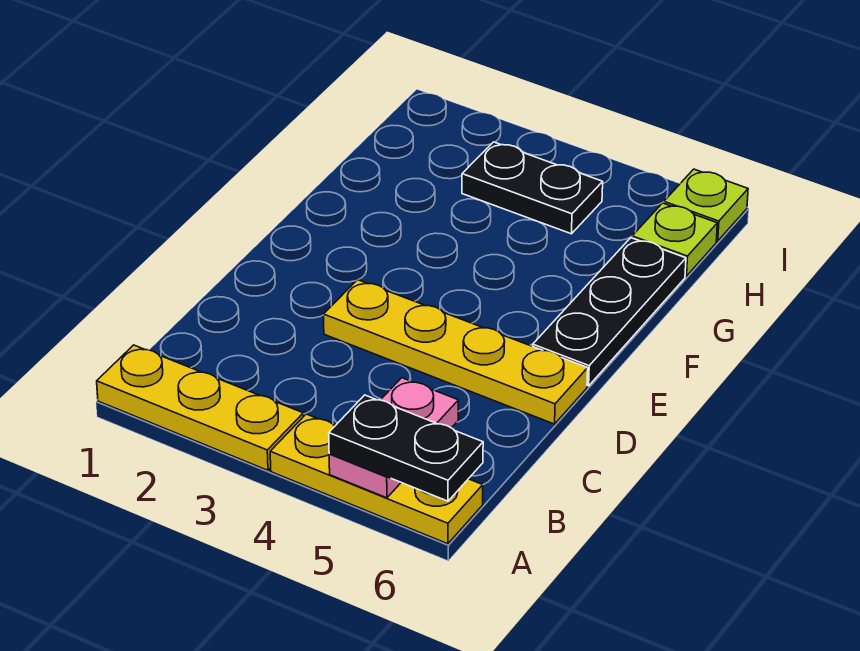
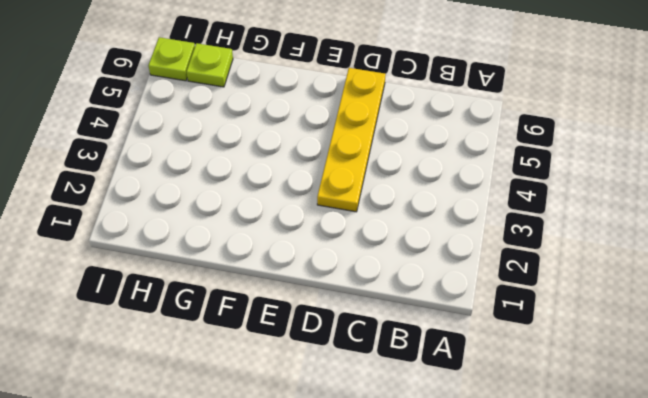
none -> yellow plate A1:A3 level 1
none -> yellow plate A4:A6 level 1

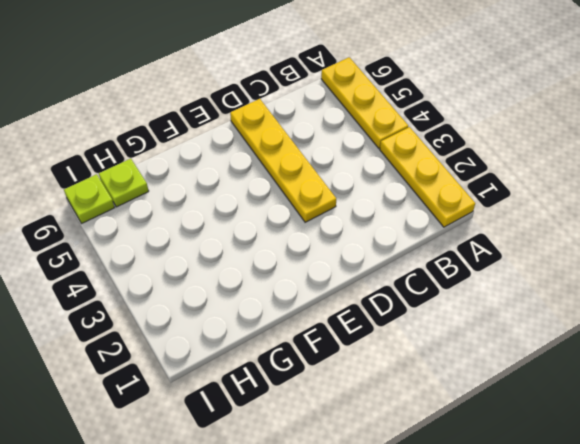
none -> black plate E6:G6 level 1
none -> black plate H3:H4 level 1

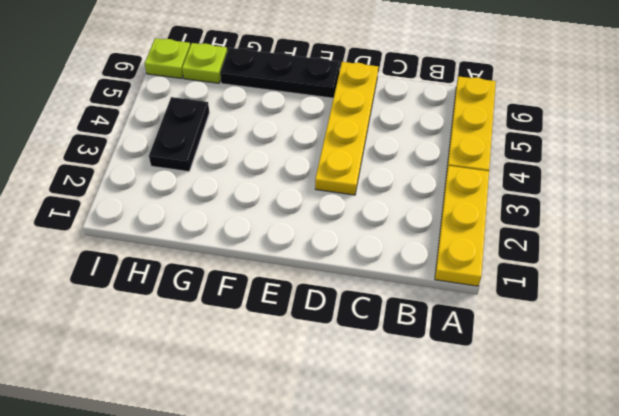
none -> pink plate A5:B5 level 2
none -> black plate A5:A6 level 3

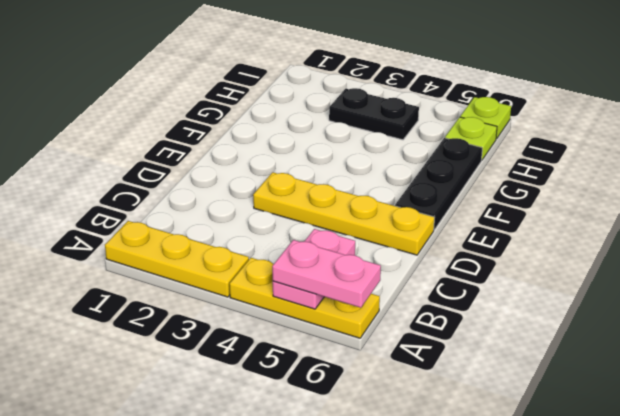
pink plate A5:A6 level 3 -> black plate A5:A6 level 3

